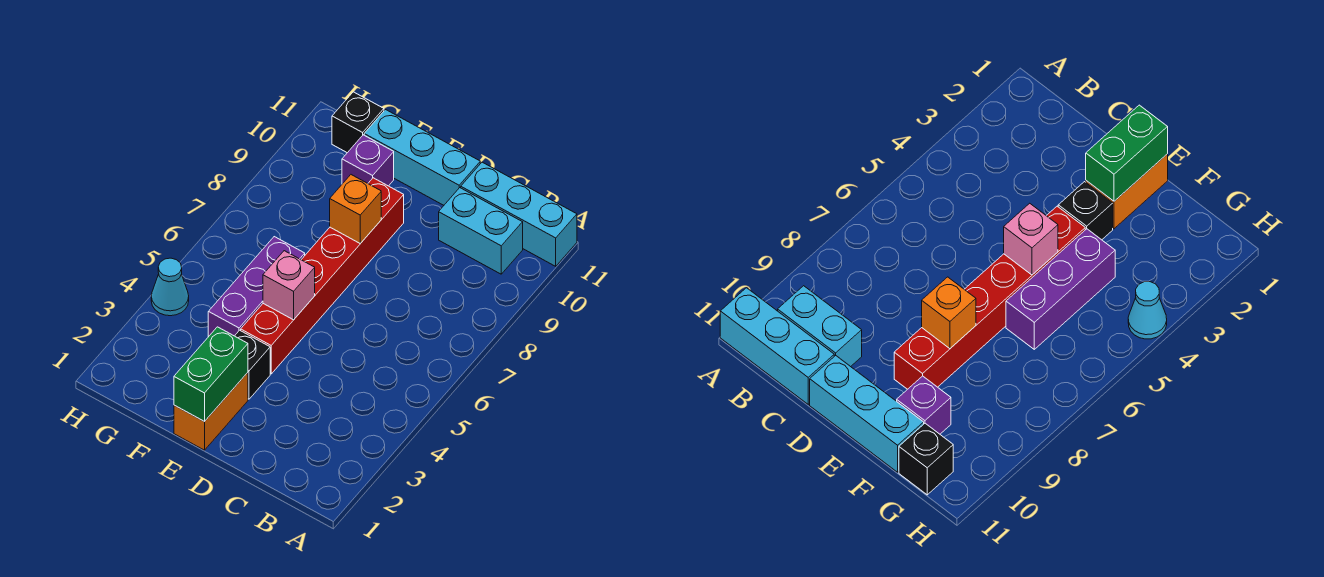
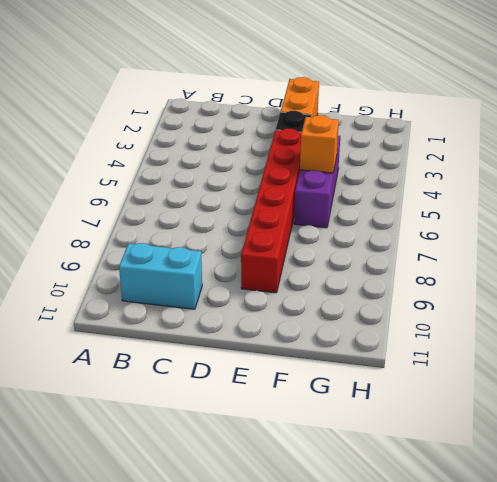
orange brick F5 level 2 -> orange brick E8 level 2
none -> cyan brick A11:C11 level 1
none -> cyan brick D11:F11 level 1
none -> purple brick F10 level 1

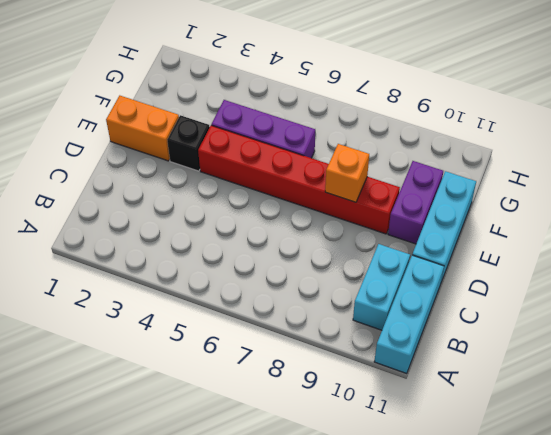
purple brick E10:F10 level 1 -> purple brick F10 level 1
none -> black brick G11 level 1
none -> cyan cone H4 level 1
none -> green brick E1:E2 level 2

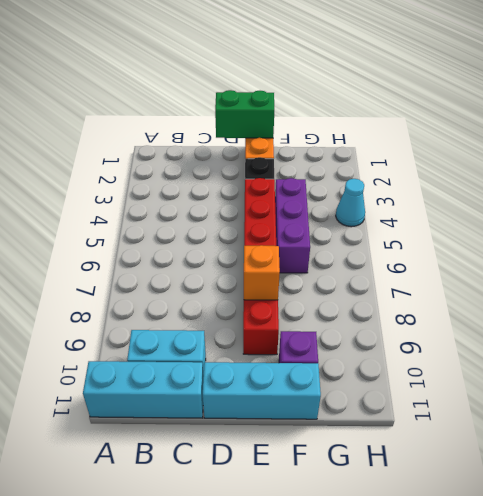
green brick D1:E1 level 2 -> green brick E1:E2 level 2
none -> black brick G11 level 1
none -> pink brick E5 level 2

